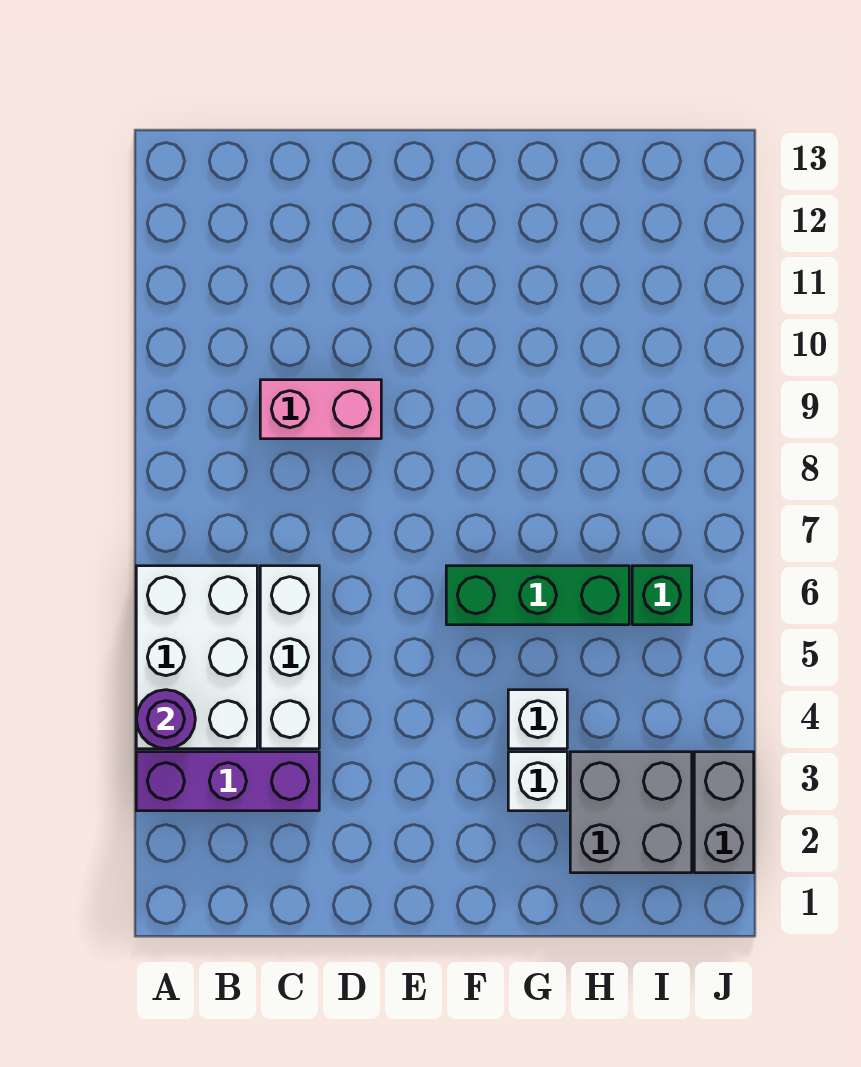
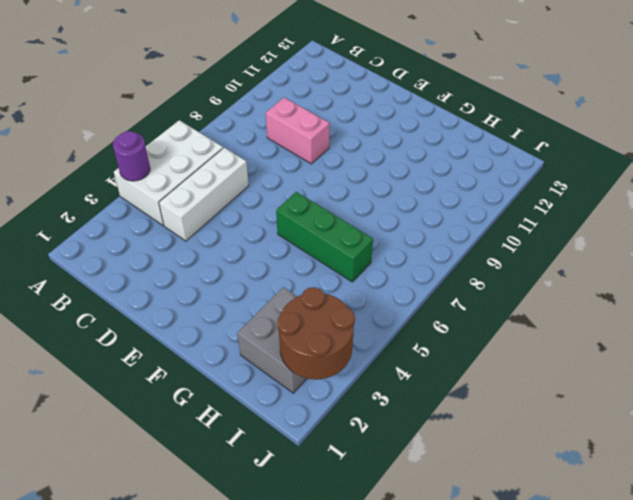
brown round brick I2:J3 level 2 -> none
none -> purple brick A3:C3 level 1
none -> white brick G3 level 1

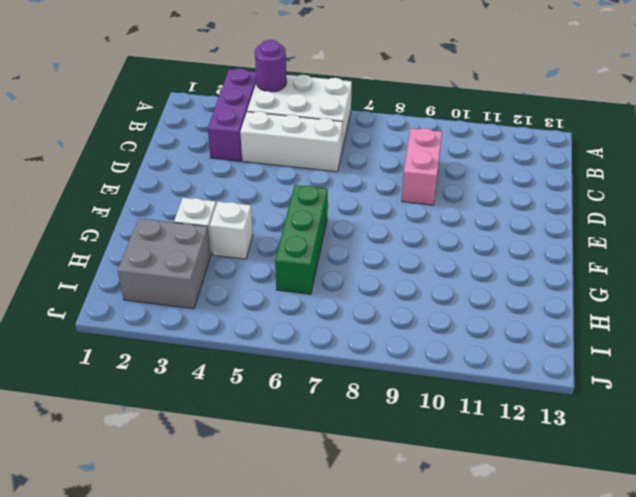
none -> green brick I6 level 1
none -> grey brick J2:J3 level 1

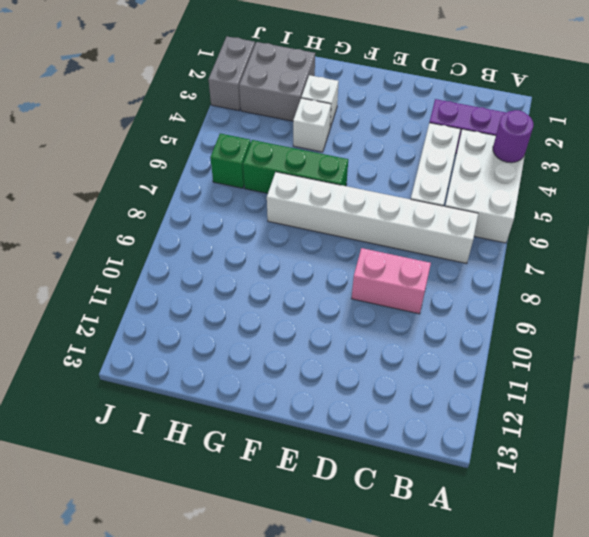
white brick B7:G7 level 1 -> none

